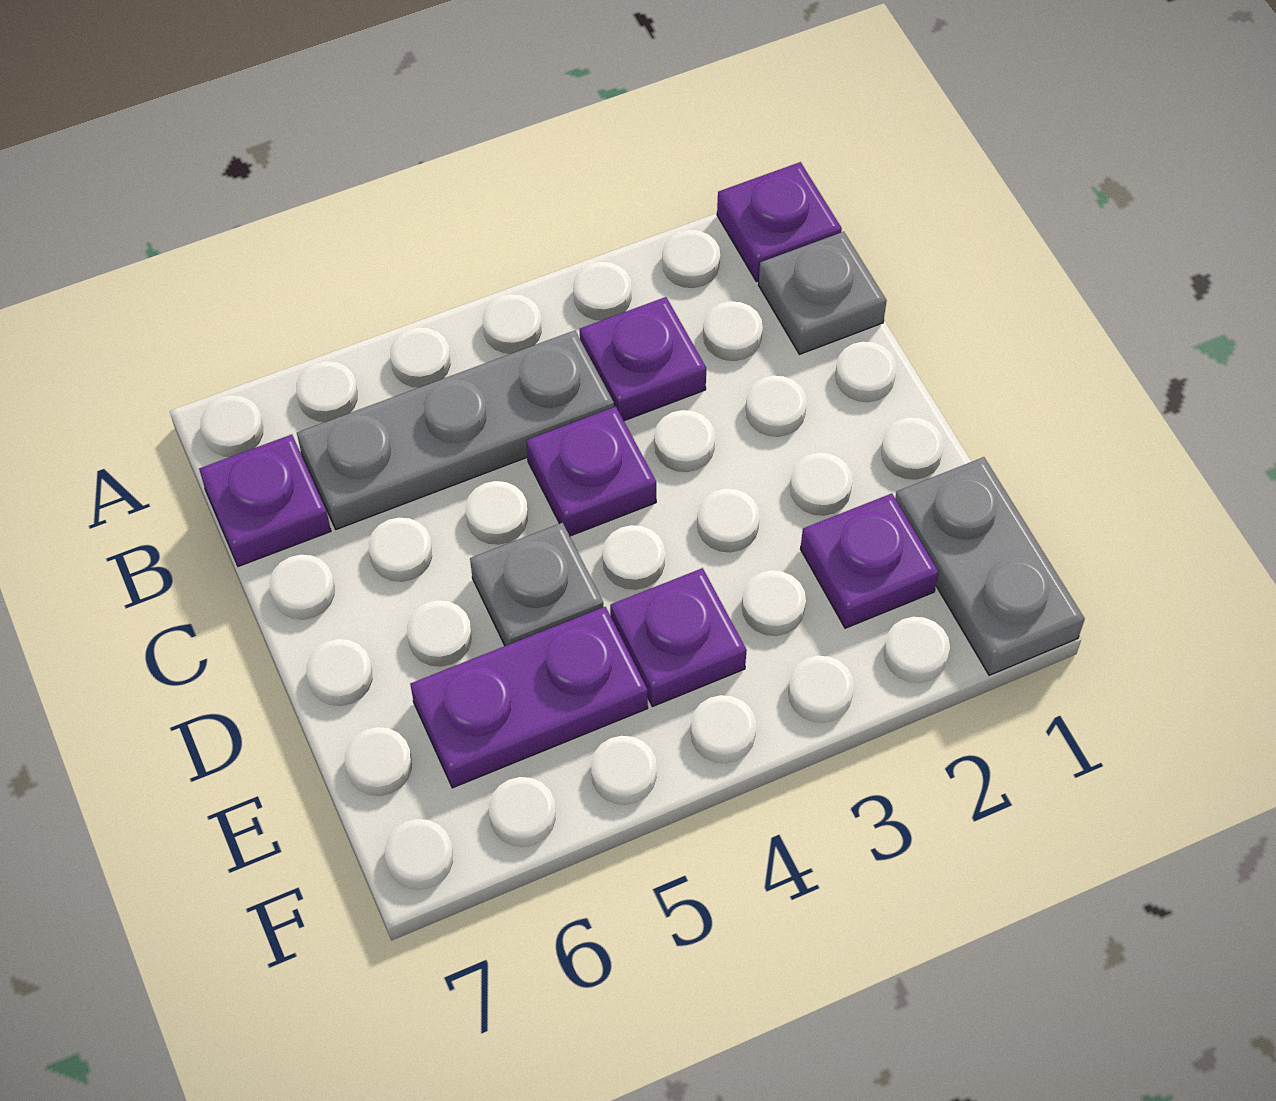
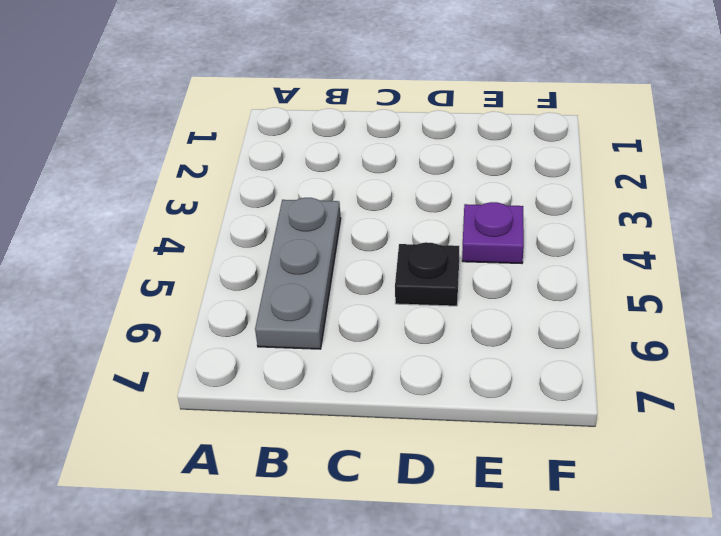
black plate D5 level 1 -> grey plate D5 level 1
none -> purple plate A1 level 1
none -> grey plate B1 level 1

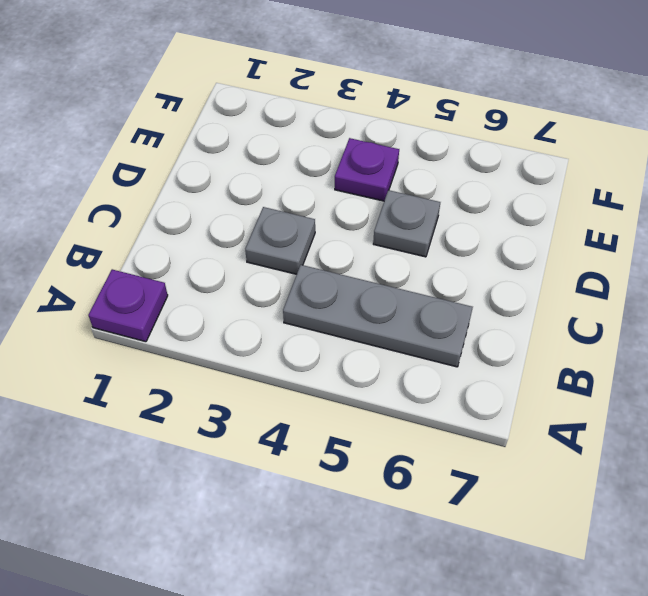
grey plate C3 level 1 -> grey plate B1 level 1
none -> purple plate B3 level 1
none -> purple plate B7 level 1

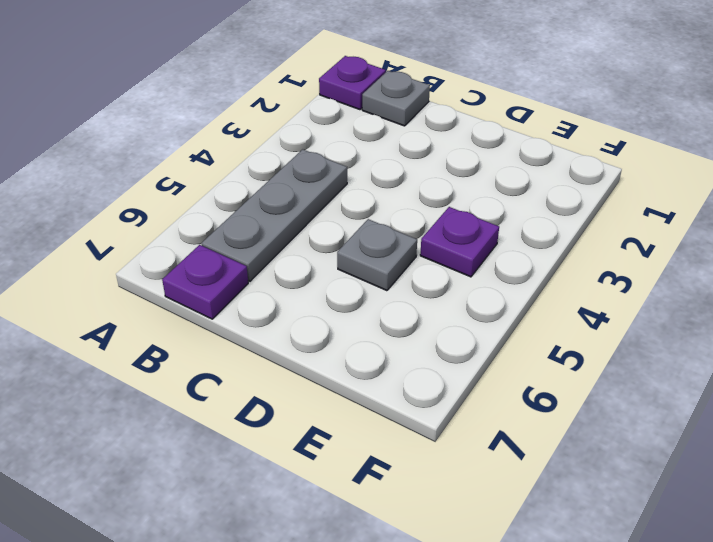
none -> purple plate B3 level 1
none -> purple plate C4 level 1

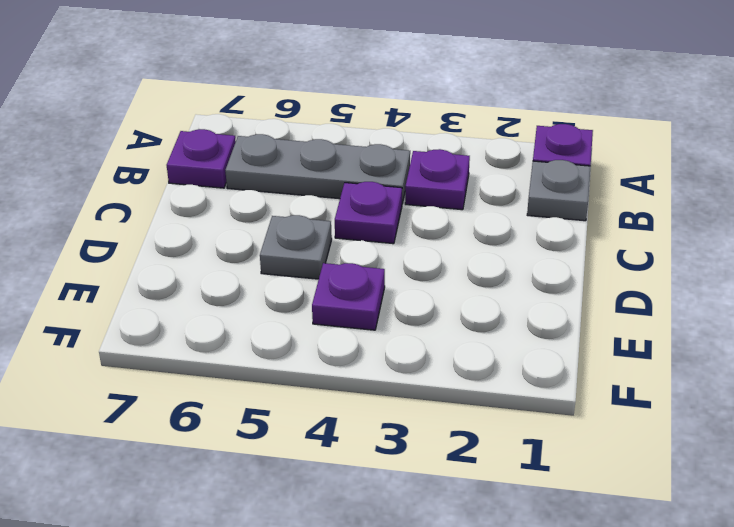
none -> grey plate E1:F1 level 1
none -> purple plate E2 level 1

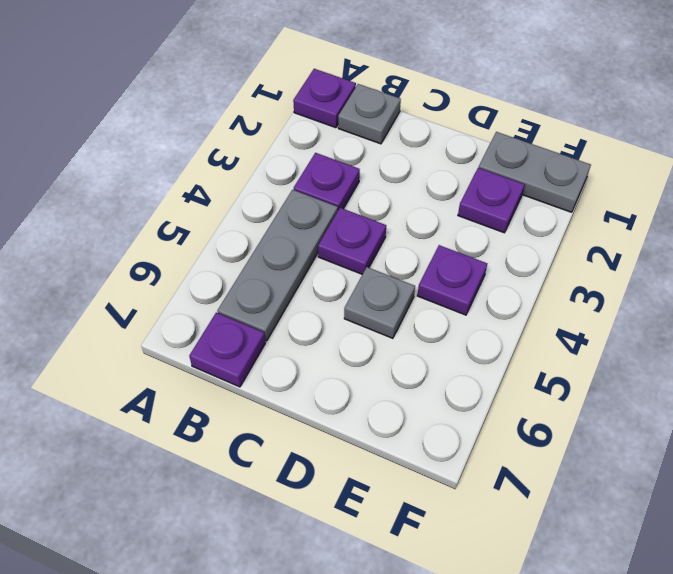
none -> purple plate E5:E6 level 1

